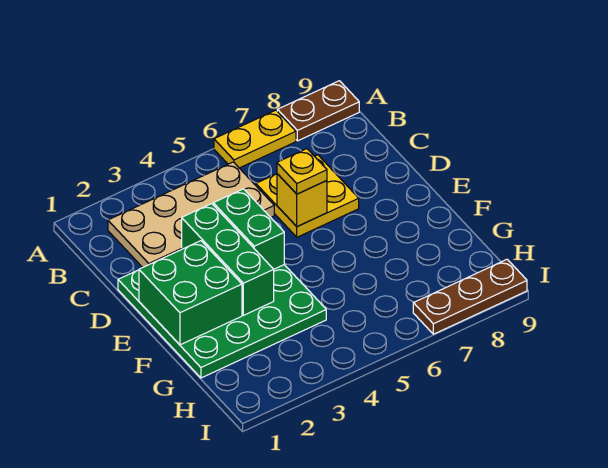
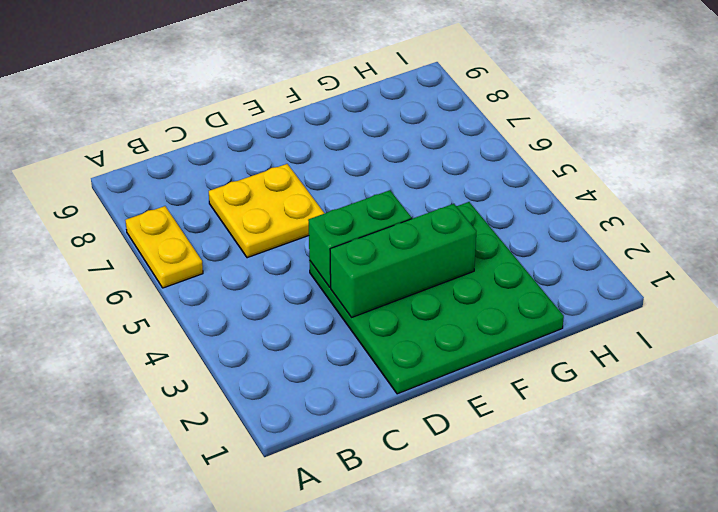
none -> brown plate A8:A9 level 1
none -> tan plate B2:C5 level 1

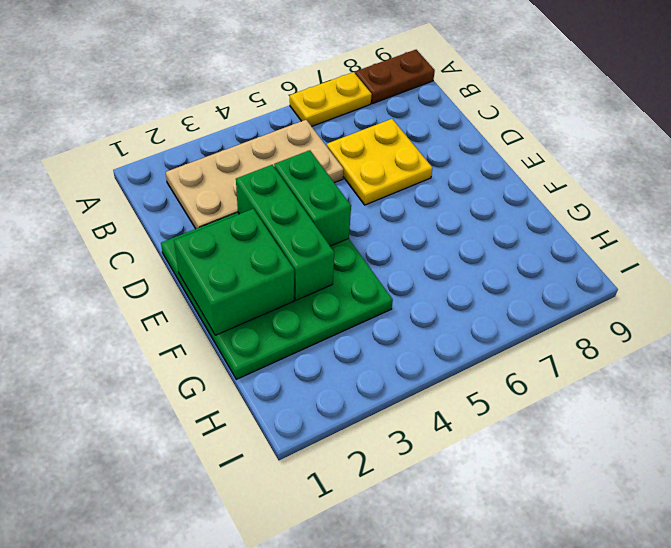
none -> brown plate I7:I9 level 1
none -> yellow brick D6 level 2

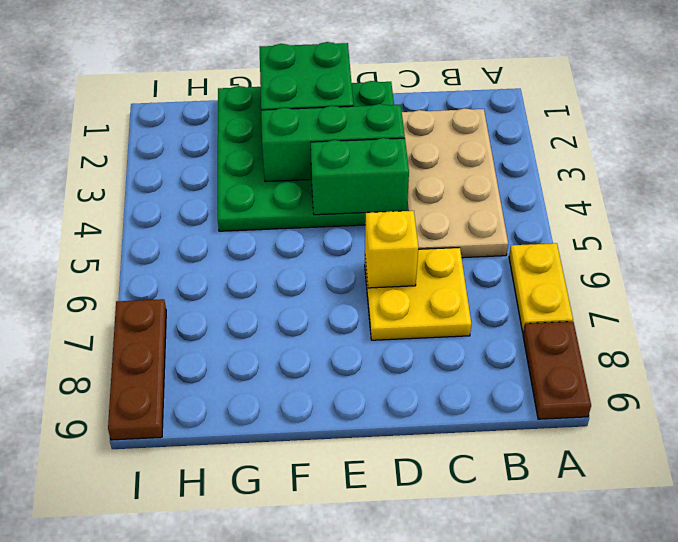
none -> yellow plate D6 level 3

